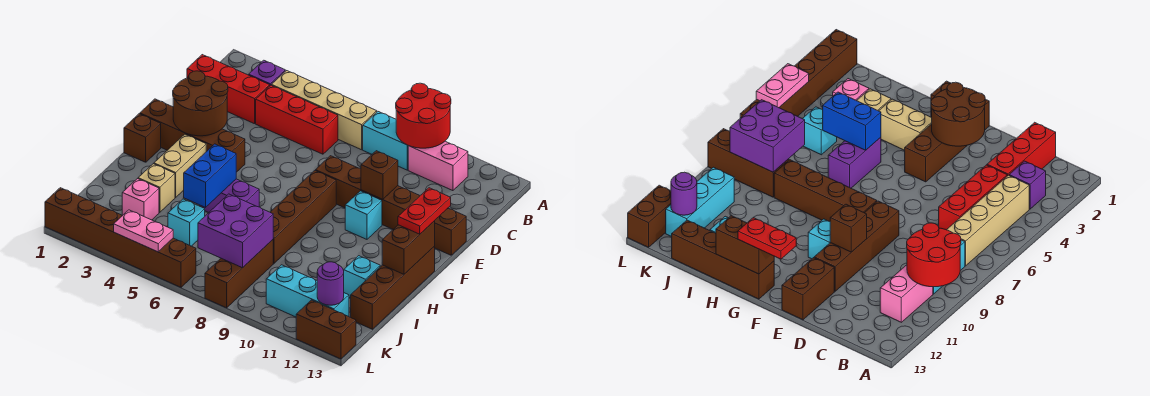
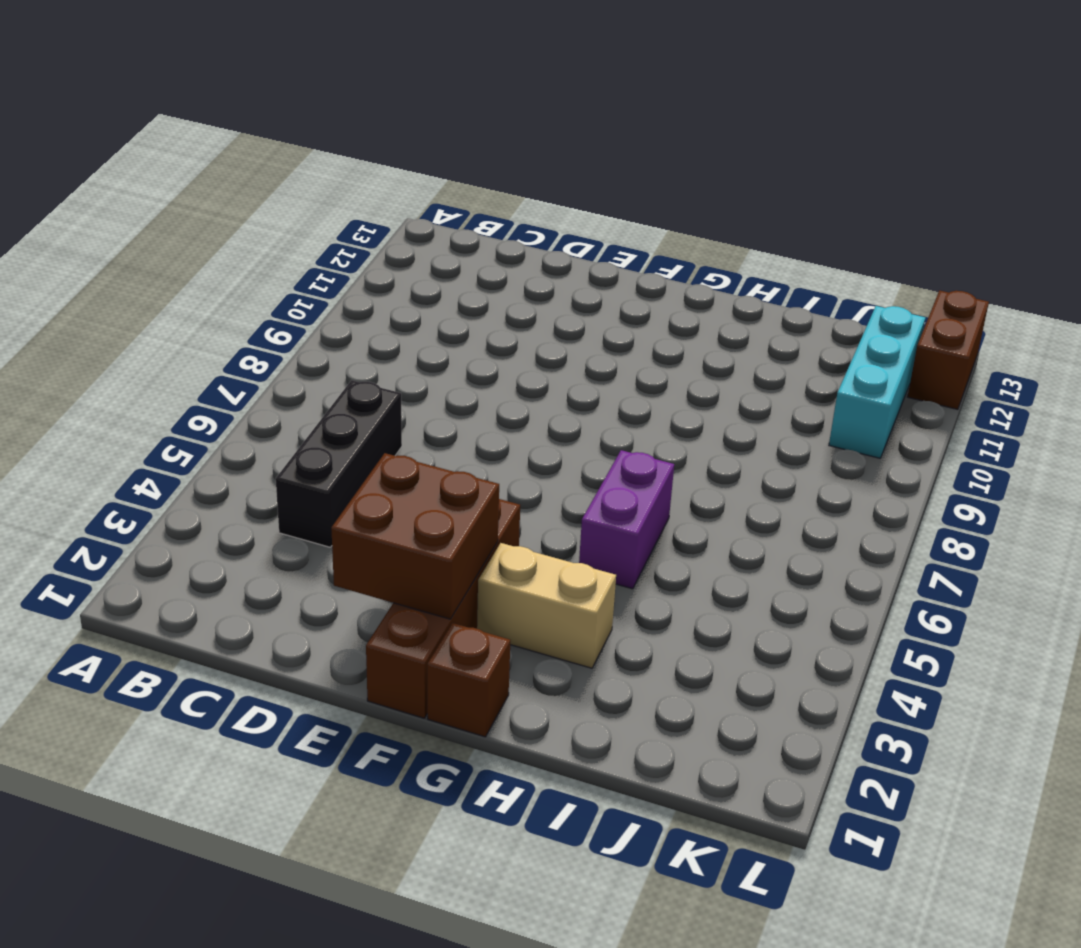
black brick C4:C6 level 1 -> red brick C4:C6 level 1
brown brick E2:F3 level 2 -> brown round brick E2:F3 level 2
none -> purple brick B3 level 1
none -> tan brick B4:B7 level 1
none -> cyan brick B8:B9 level 1
none -> pink brick B10:B11 level 1

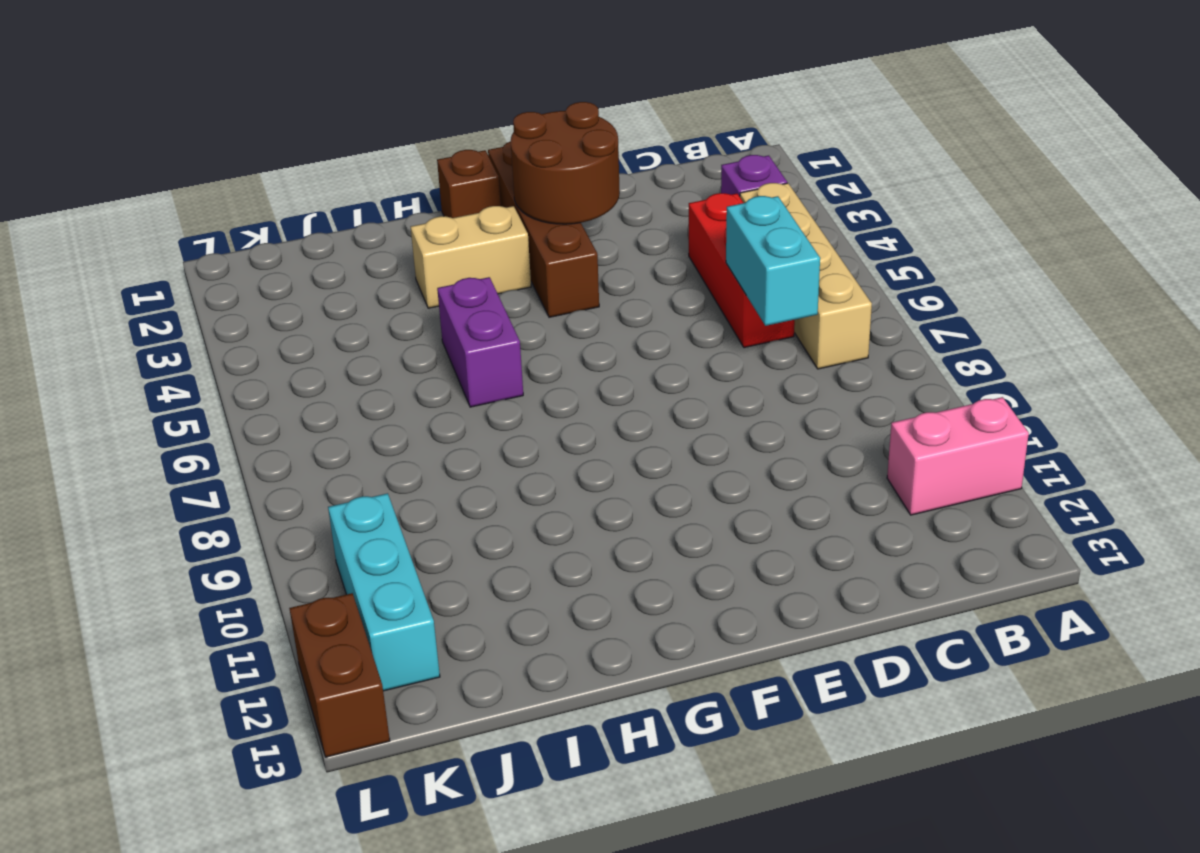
pink brick A11:B11 level 1 -> pink brick B10:B11 level 1
cyan brick C6:C7 level 2 -> cyan brick B8:B9 level 1
none -> red brick C1:C3 level 1
none -> brown brick E8:E11 level 1
none -> brown brick E12:E13 level 1
none -> brown brick F8:I8 level 1

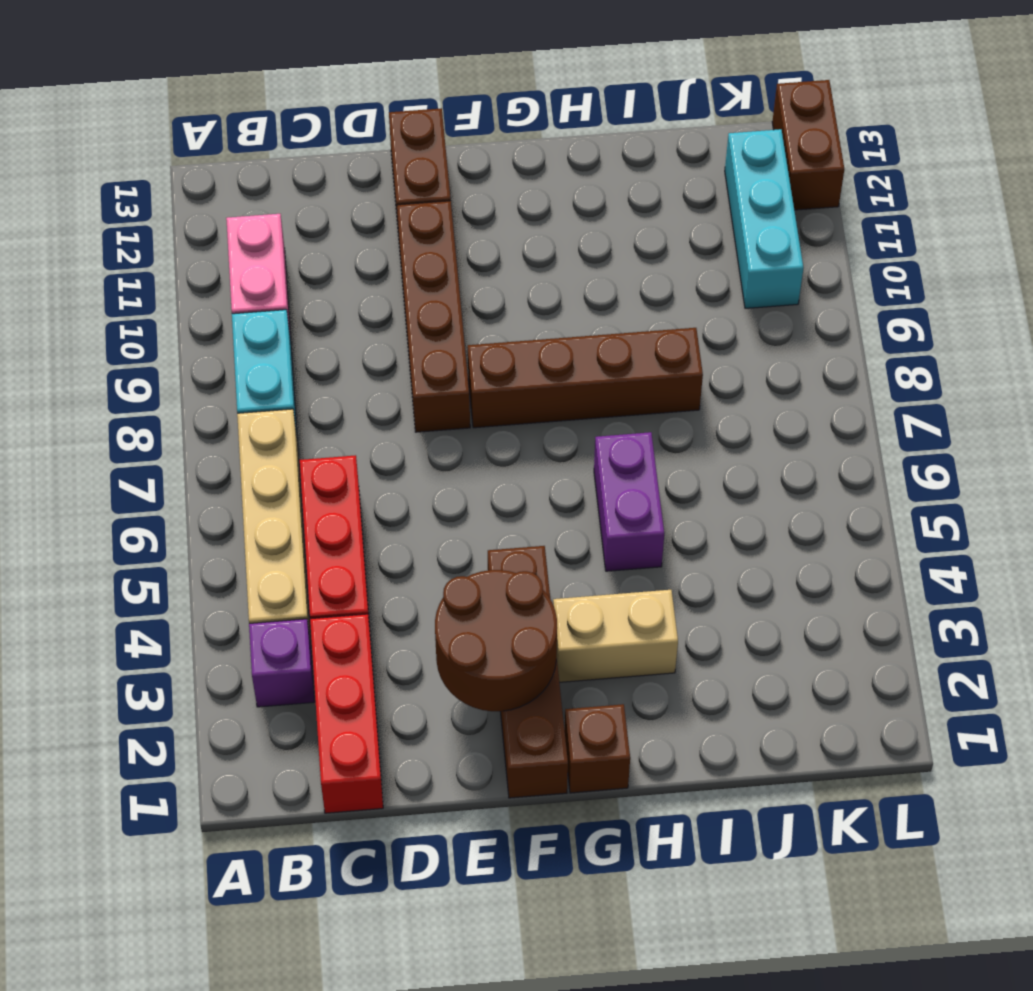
none -> cyan brick F10 level 1
none -> brown brick G13:J13 level 1
none -> tan brick I3 level 1
none -> cyan brick I12 level 1

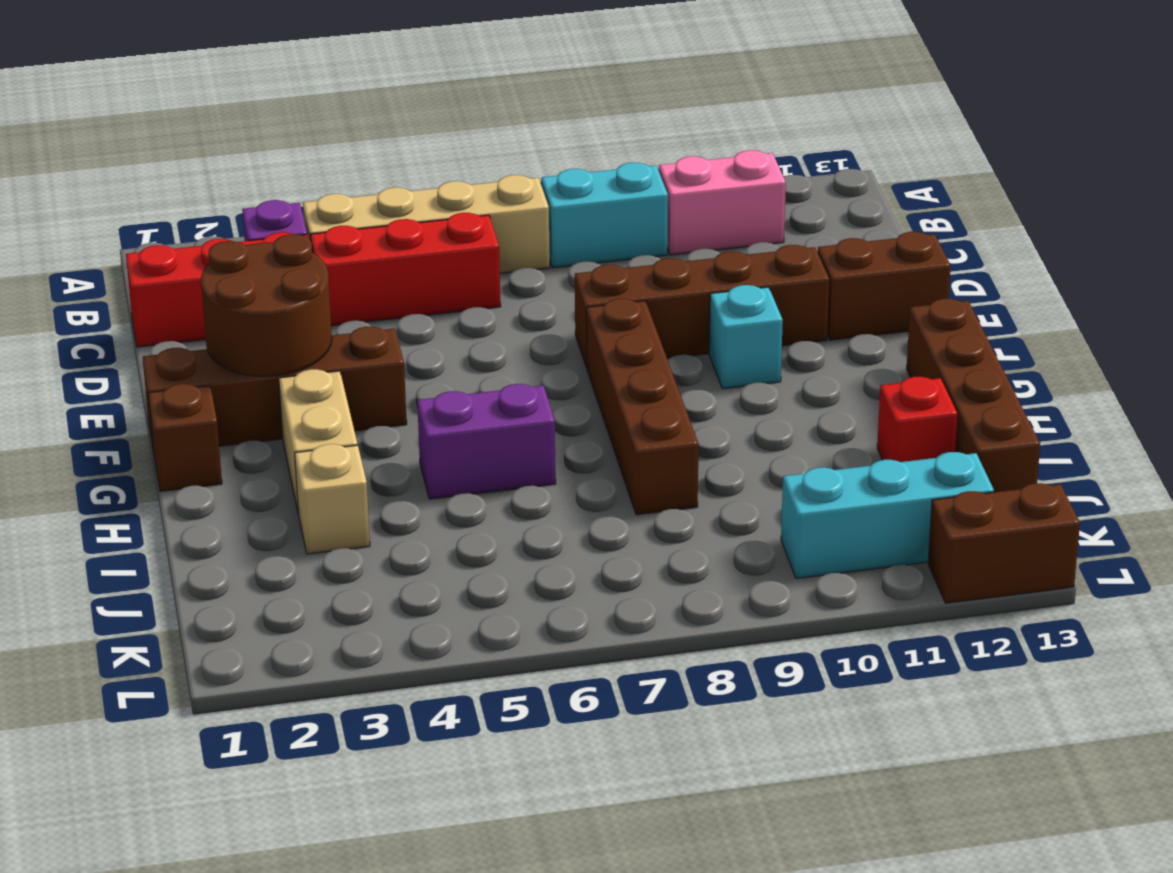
red brick I12 level 1 -> cyan brick I12 level 1
none -> pink brick J3 level 1
none -> cyan brick J5 level 1
none -> brown brick J8:L8 level 1
none -> brown brick L1:L6 level 1

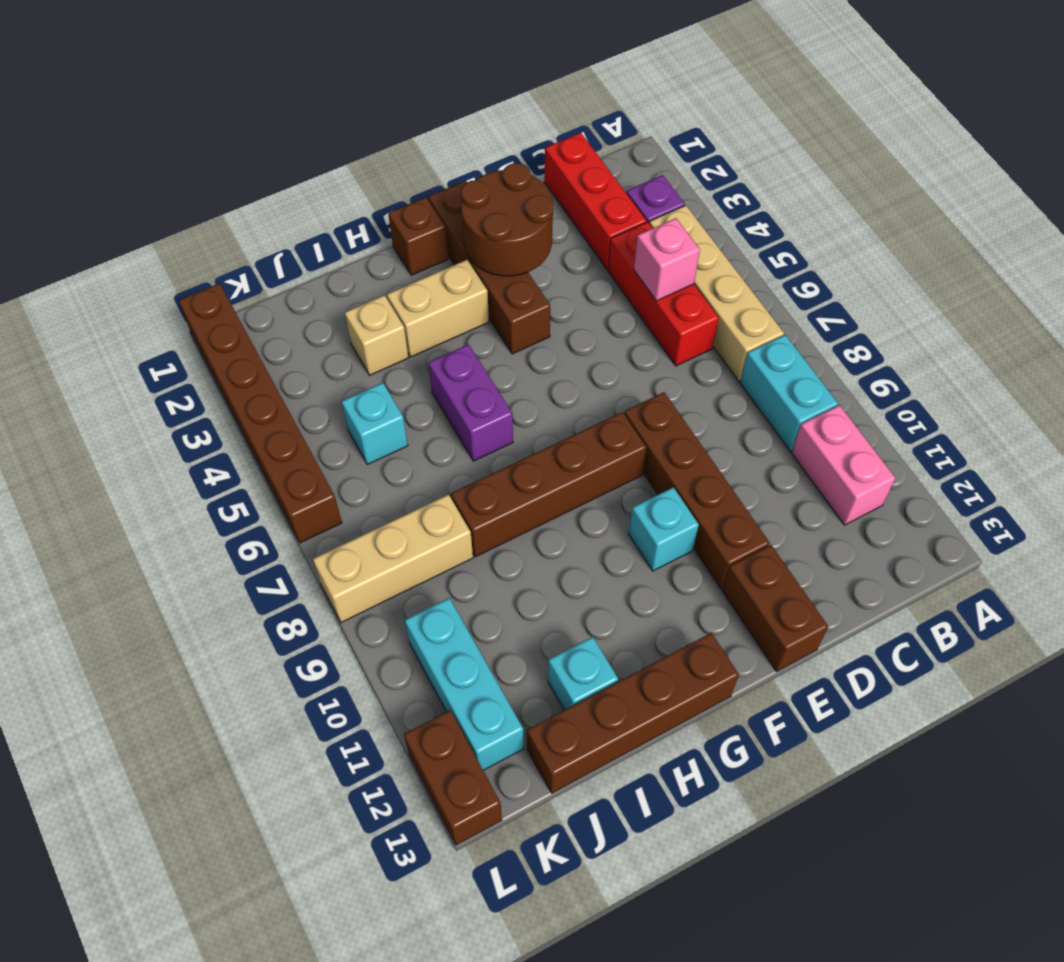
pink brick C5 level 2 -> pink brick J3 level 1
tan brick J8:L8 level 1 -> brown brick J8:L8 level 1
none -> red round brick A9:B10 level 2
none -> brown brick E10 level 2
none -> brown brick G13:H13 level 2
none -> blue brick H5:I5 level 2

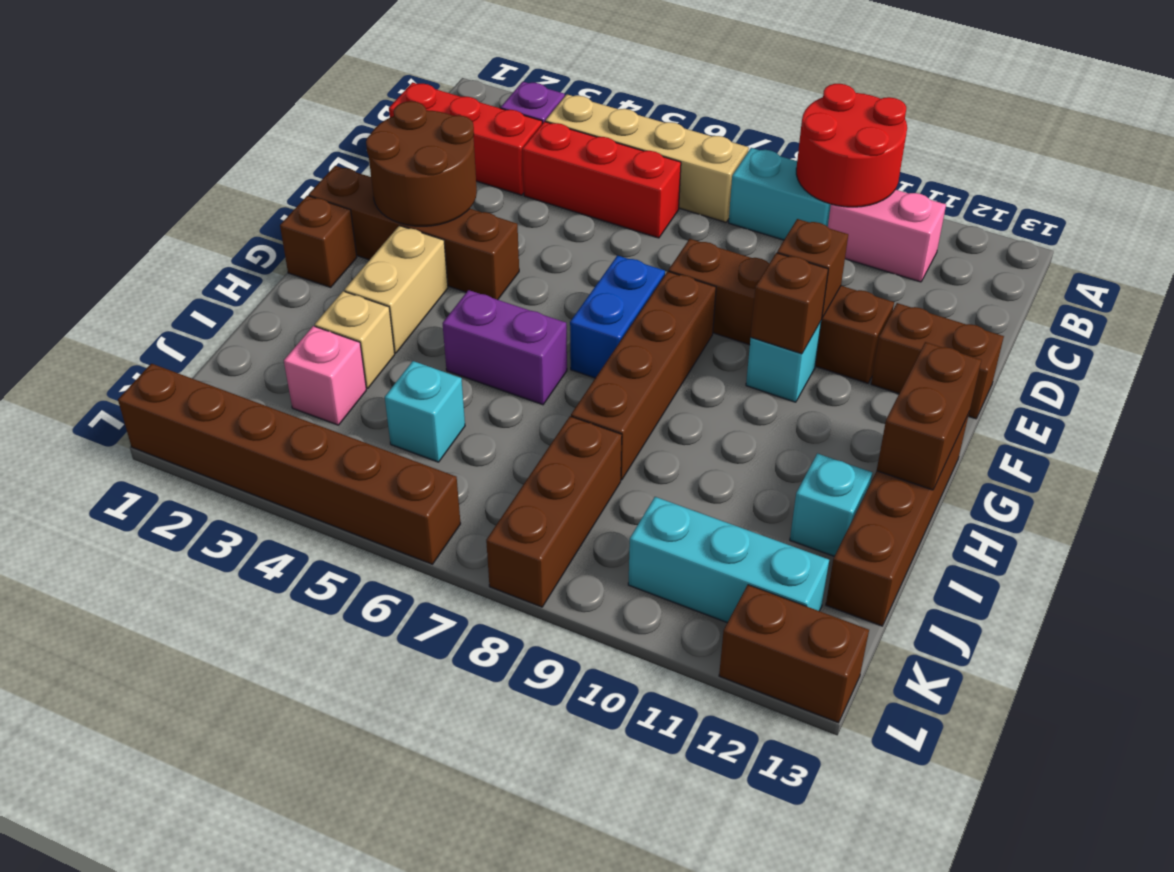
blue brick F7:G7 level 1 -> blue brick H5:I5 level 2
brown brick F10 level 2 -> none
none -> purple brick J7:K8 level 2
none -> purple round brick K12 level 2
none -> pink plate L4:L5 level 2
none -> red plate F13:G13 level 3

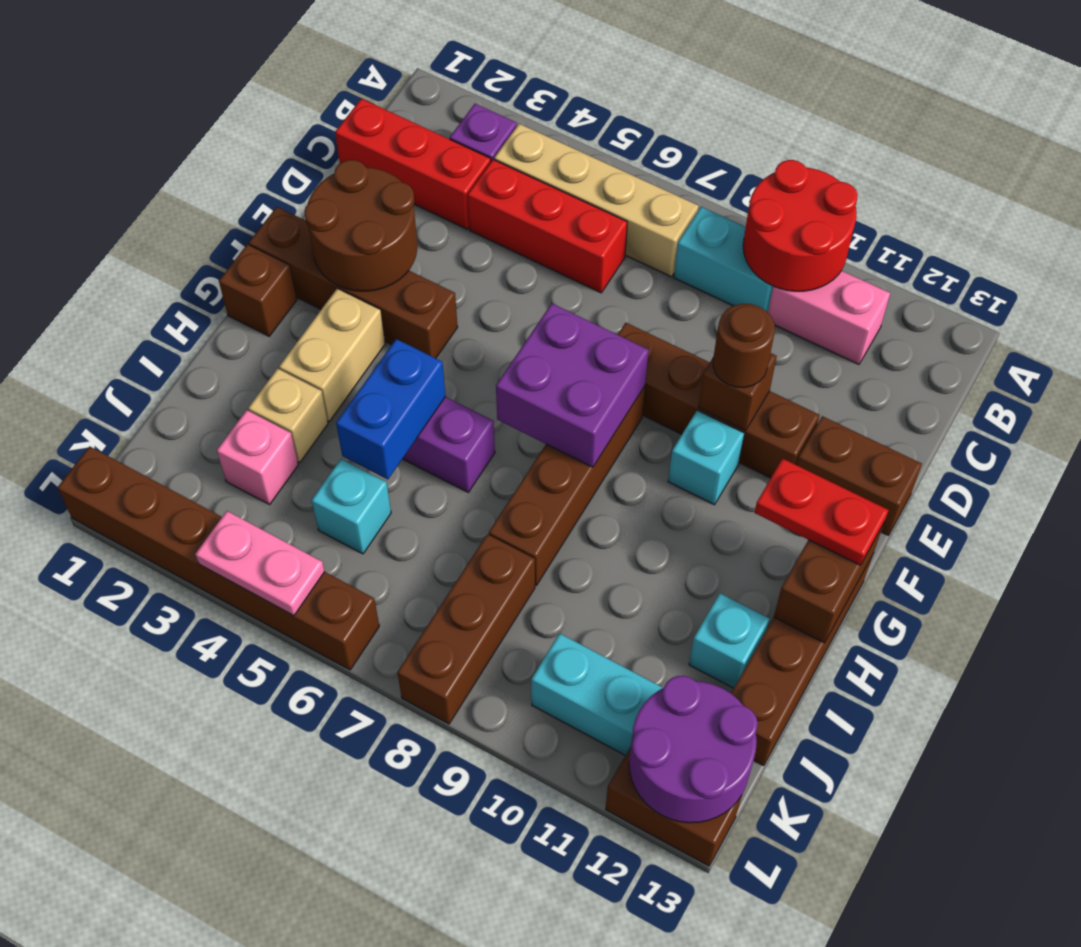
brown round brick E10 level 3 -> none
purple brick F7:G8 level 2 -> purple brick J7:K8 level 2
red plate G12:G13 level 3 -> red plate F13:G13 level 3
purple round brick K12:L13 level 2 -> purple round brick K12 level 2

